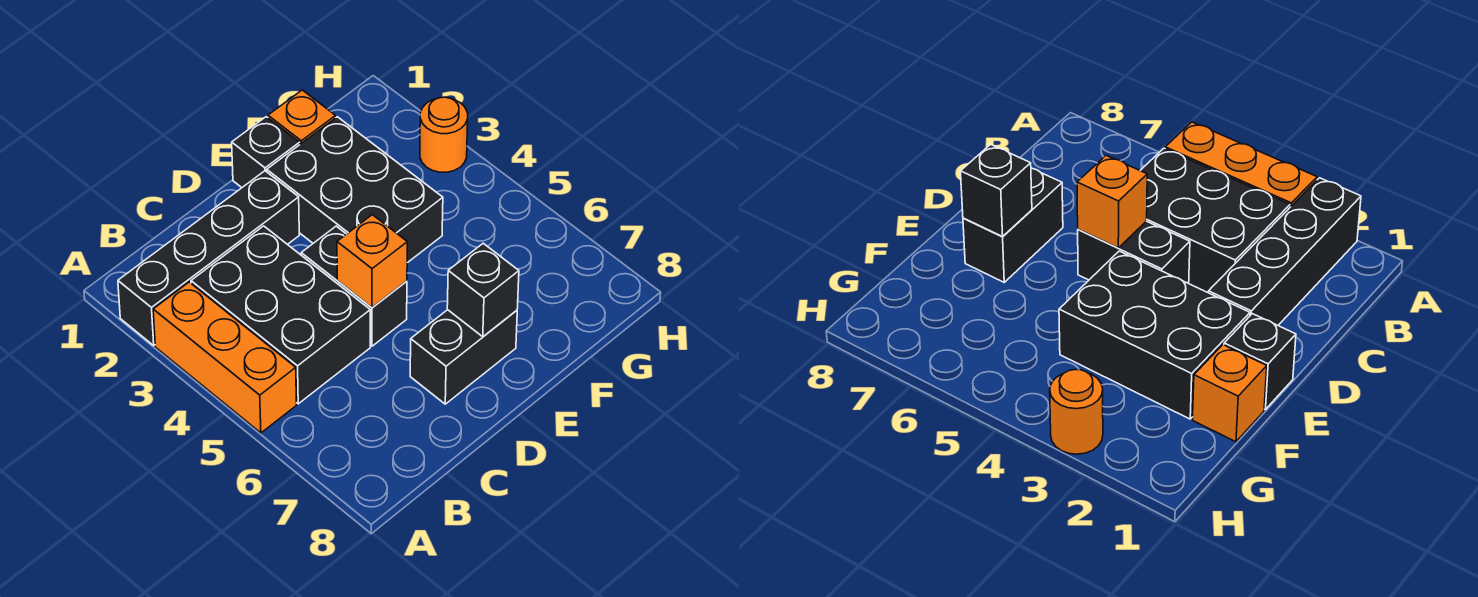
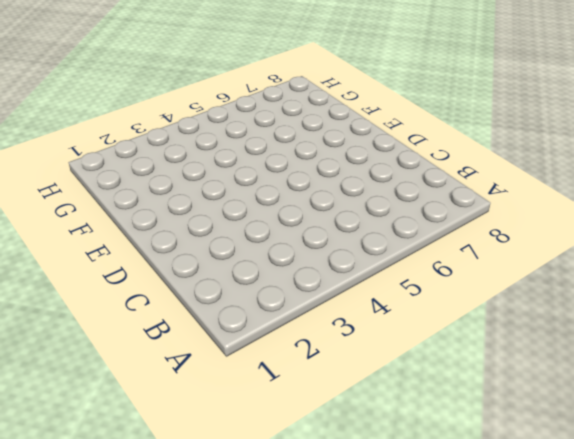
none -> black brick A2:D2 level 1
none -> orange brick A3:A5 level 1

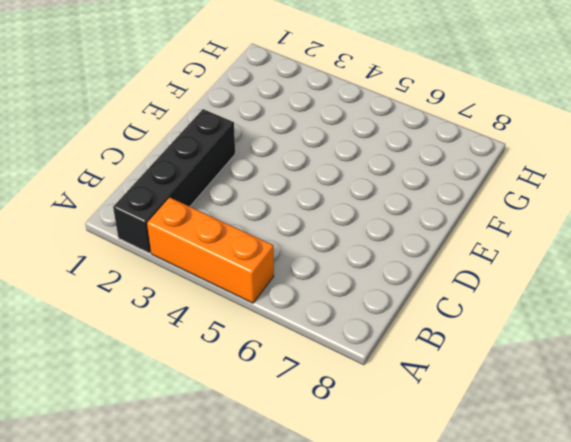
none -> black brick B3:C5 level 1
none -> black brick D4:D5 level 1

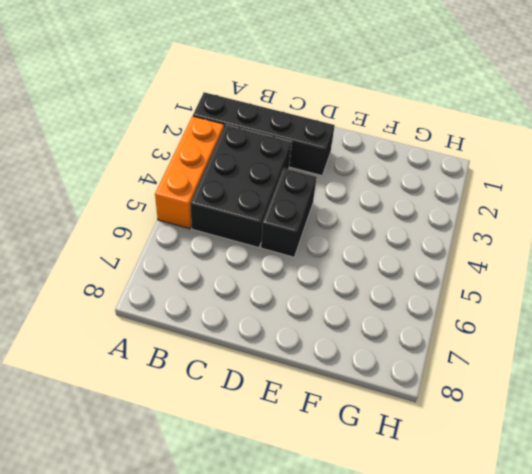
none -> black brick D7:E7 level 1
none -> black brick E1 level 1

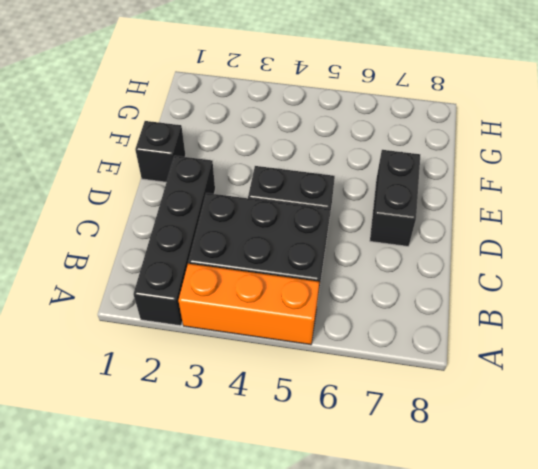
none -> black brick E2:F4 level 1
none -> orange brick F1 level 1

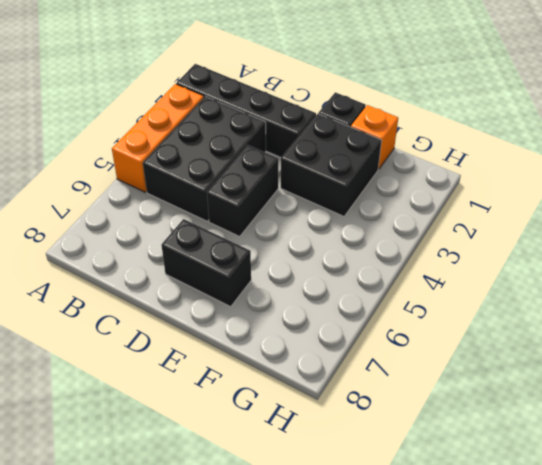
black brick E2:F3 level 1 -> black brick E2:F4 level 1
none -> orange round brick H3 level 1
none -> orange brick D5 level 2

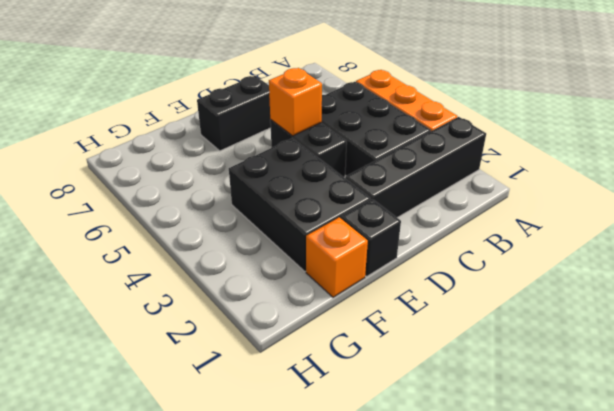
none -> orange round brick H3 level 1
none -> black brick E7 level 2

